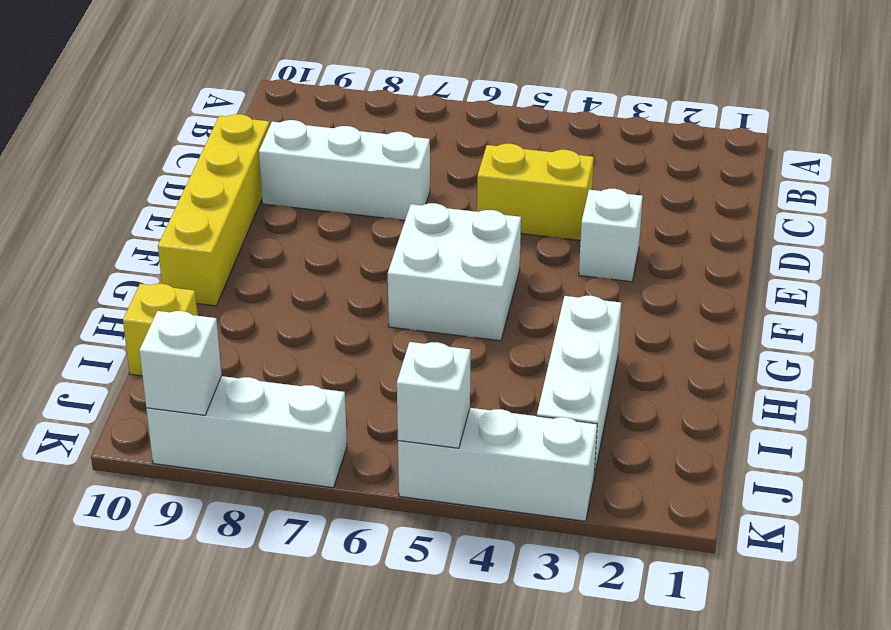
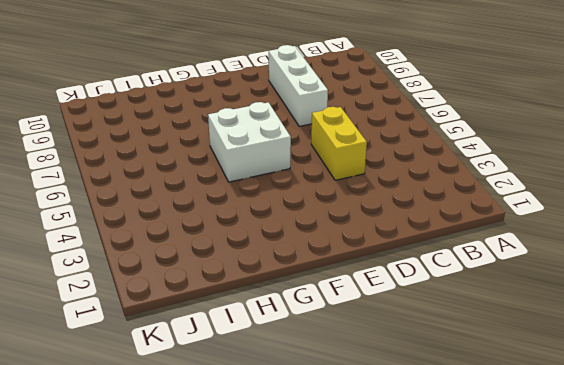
none -> yellow brick D10:G10 level 1
none -> white brick E3 level 1

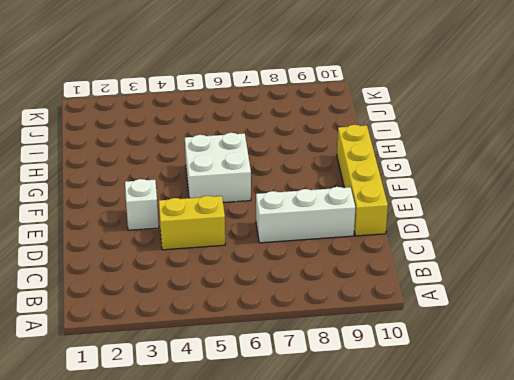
none -> white brick H3:J3 level 1
none -> yellow brick I10 level 1

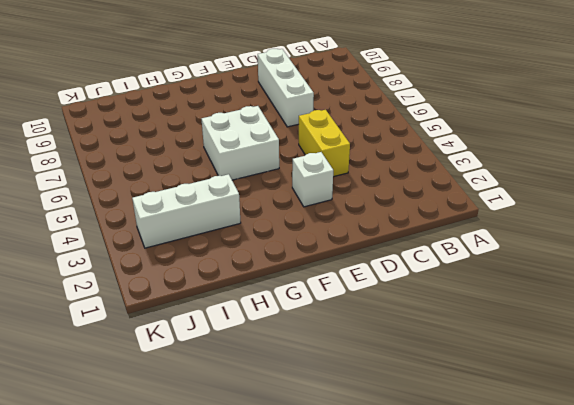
none -> yellow brick D10:G10 level 1
none -> yellow brick I10 level 1

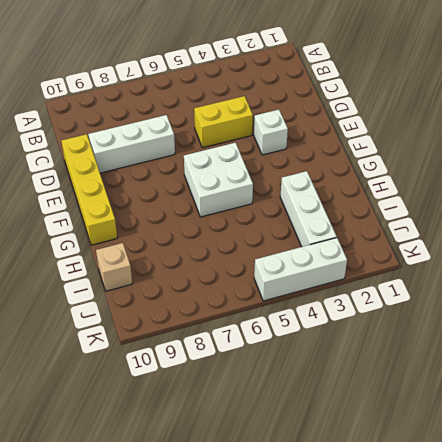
tan brick I10 level 1 -> yellow brick I10 level 1
none -> white brick K7:K9 level 1
none -> white brick K5 level 2

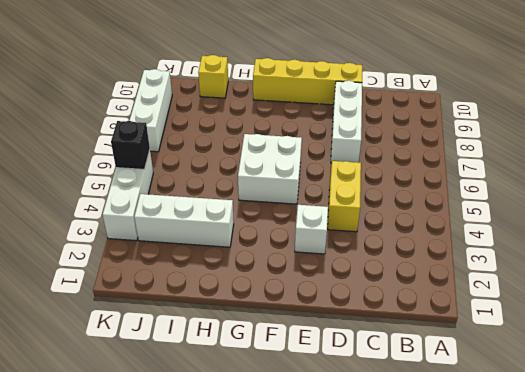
black brick K5 level 2 -> white brick K5 level 2
none -> white brick K9 level 2

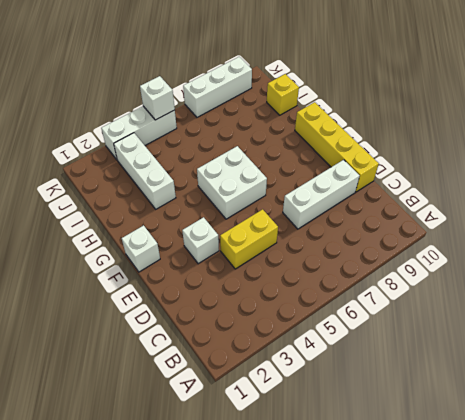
white brick F1 level 1 -> white brick K9 level 2

